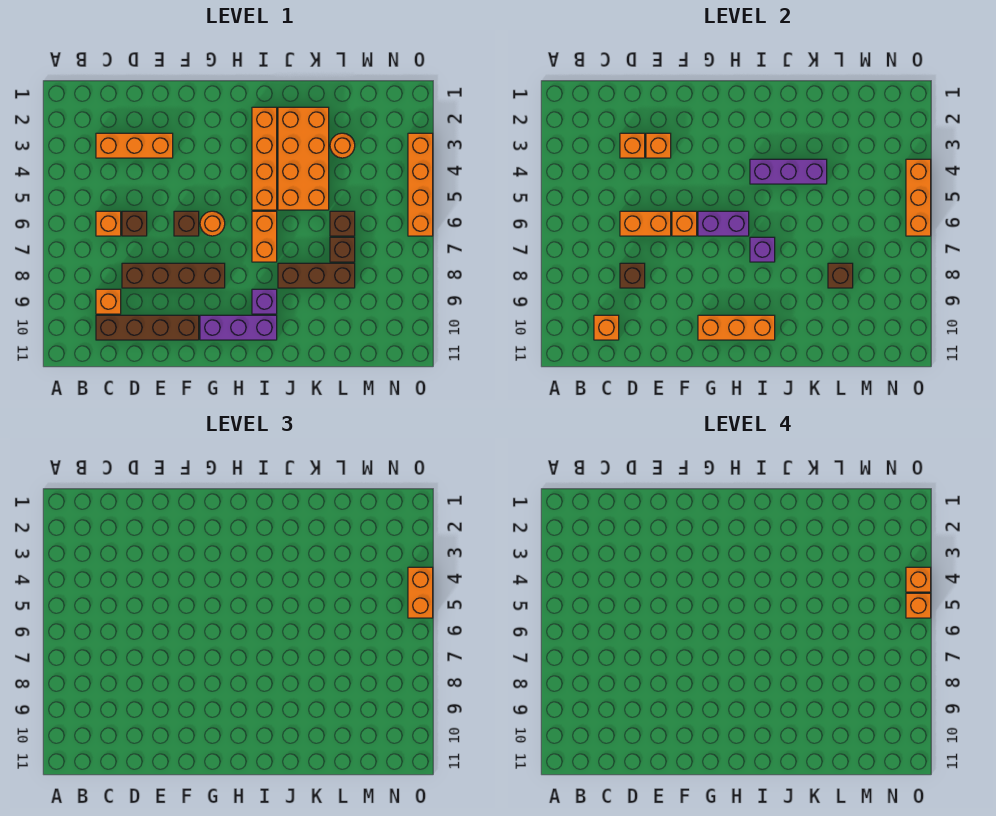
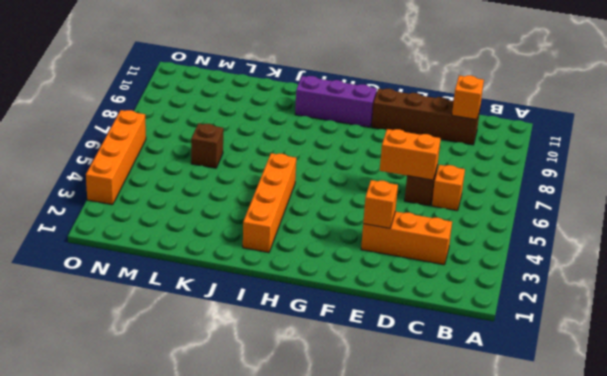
none -> orange brick C9 level 1
none -> brown brick D8:G8 level 1
none -> brown brick F6 level 1
none -> orange round brick G6 level 1

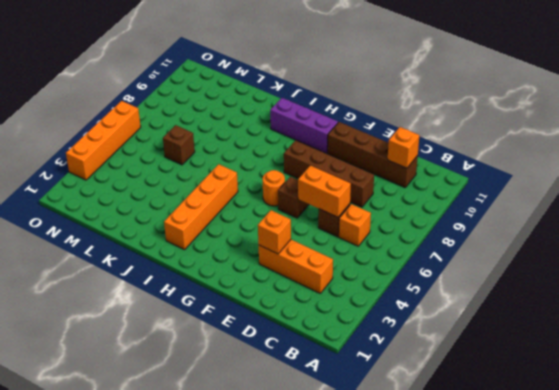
none -> orange brick C9 level 1
none -> orange brick I6:I7 level 1
none -> purple brick I9 level 1
none -> orange brick J2:K5 level 1

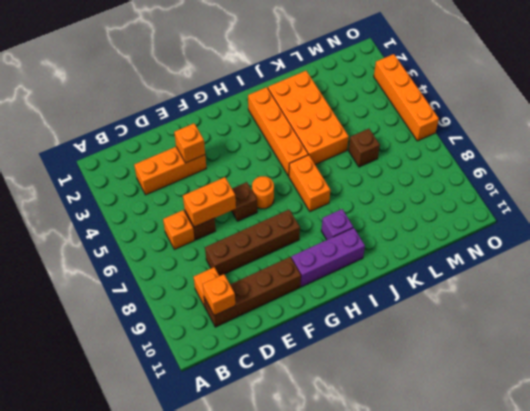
none -> brown brick J8:L8 level 1
none -> orange round brick L3 level 1
none -> brown brick L7 level 1
none -> orange brick D3 level 2

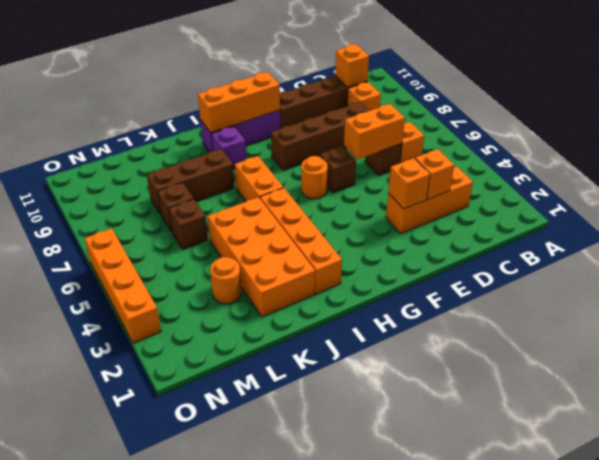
none -> brown brick D8 level 2
none -> orange brick F6 level 2
none -> purple brick G6:H6 level 2
none -> purple brick I4:K4 level 2

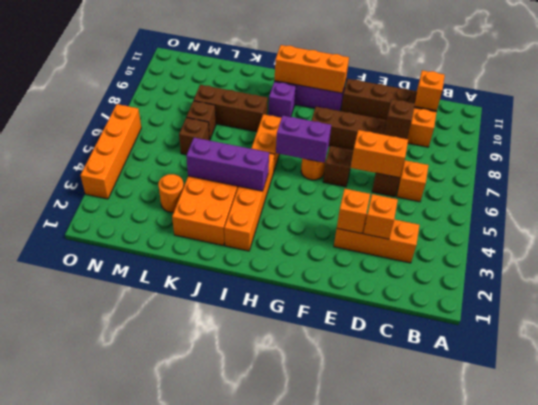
none -> orange brick F6 level 2
none -> purple brick I7 level 2
none -> brown brick L8 level 2
none -> orange brick O4:O6 level 2

